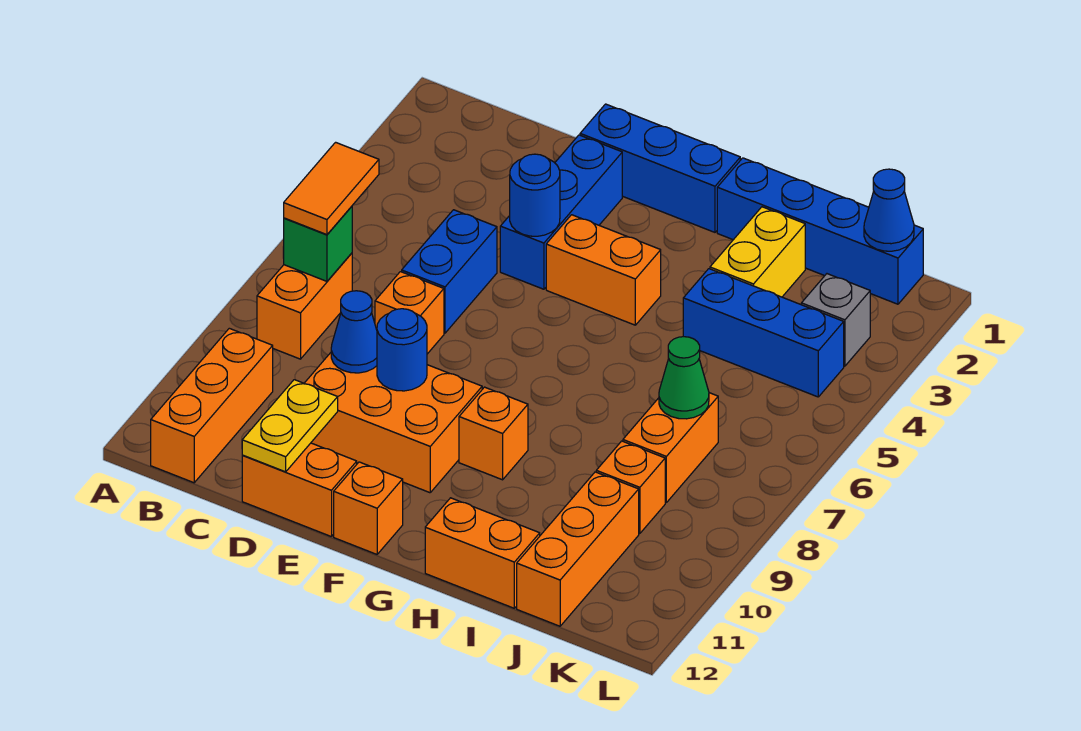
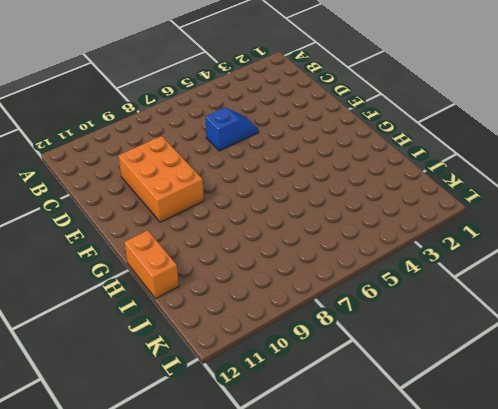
blue slope D5:D6 level 1 top 6 -> blue brick D5:D6 level 1
none -> orange brick B7:B8 level 1
none -> orange brick B10:B12 level 1
none -> orange brick D7 level 1

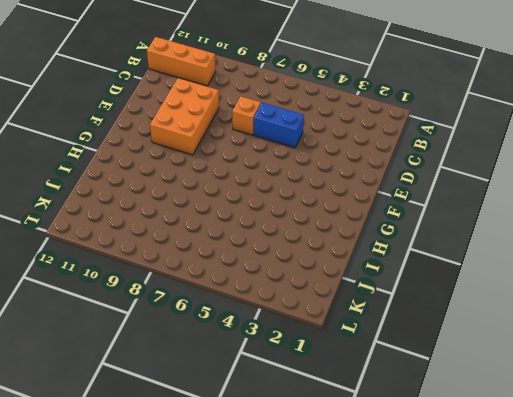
none -> orange brick B7:B8 level 1
none -> orange brick D12:E12 level 1
none -> blue brick E1:G1 level 1

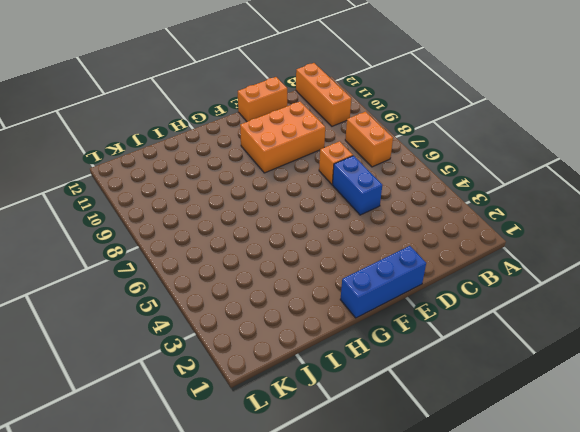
none -> blue brick E2:E4 level 1
none -> orange brick F4:G4 level 1
none -> orange brick F12 level 1

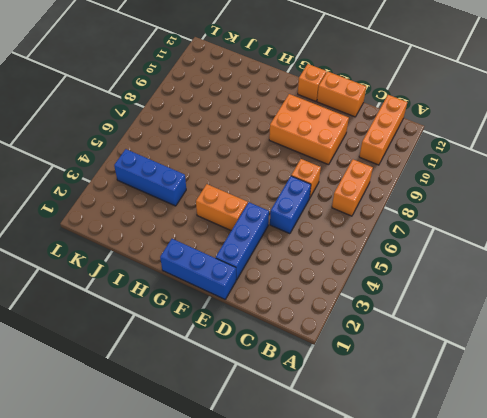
none -> orange brick G9 level 1
none -> blue brick H1:K1 level 1
none -> orange brick H12:I12 level 1

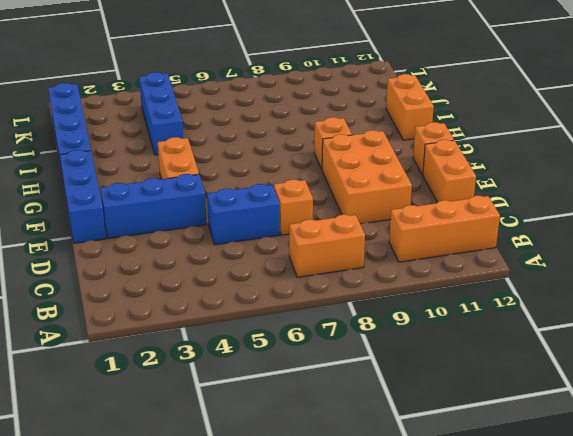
none -> yellow brick I2:I3 level 1
none -> orange brick J7:J8 level 1
none -> orange brick J9 level 1

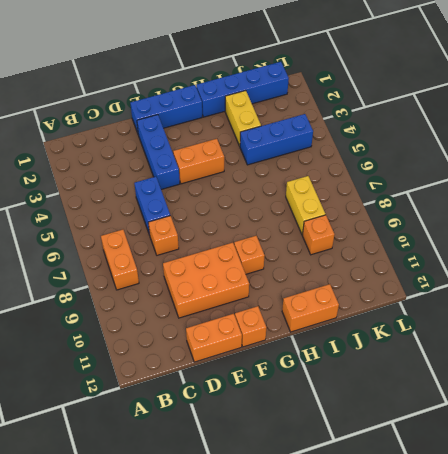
yellow brick J7:J8 level 1 -> orange brick J7:J8 level 1
none -> orange brick B10:B12 level 1
none -> orange brick J10:J12 level 1
none -> grey brick K3 level 1

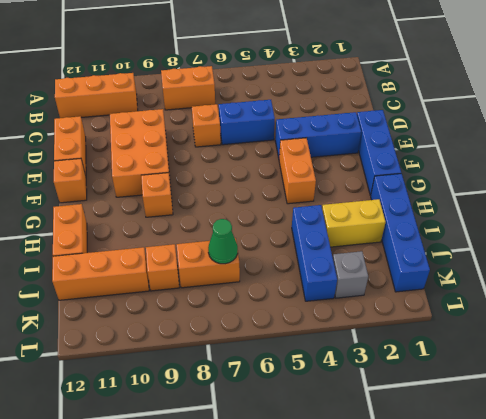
none -> green brick B7 level 2
none -> blue cone D9 level 2
none -> yellow plate D11:D12 level 2

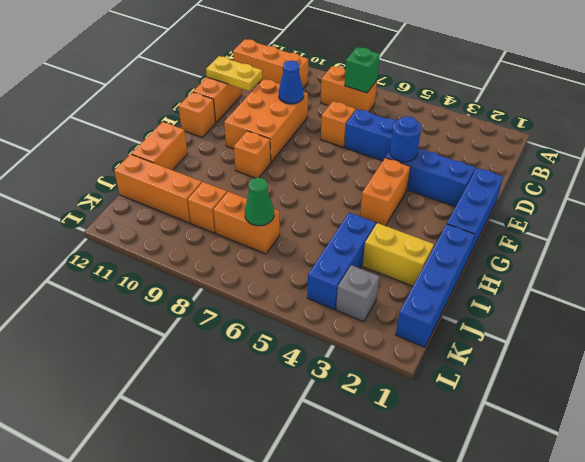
none -> blue round brick E9 level 2
none -> blue cone K1 level 2
none -> orange tile B6:B7 level 3

